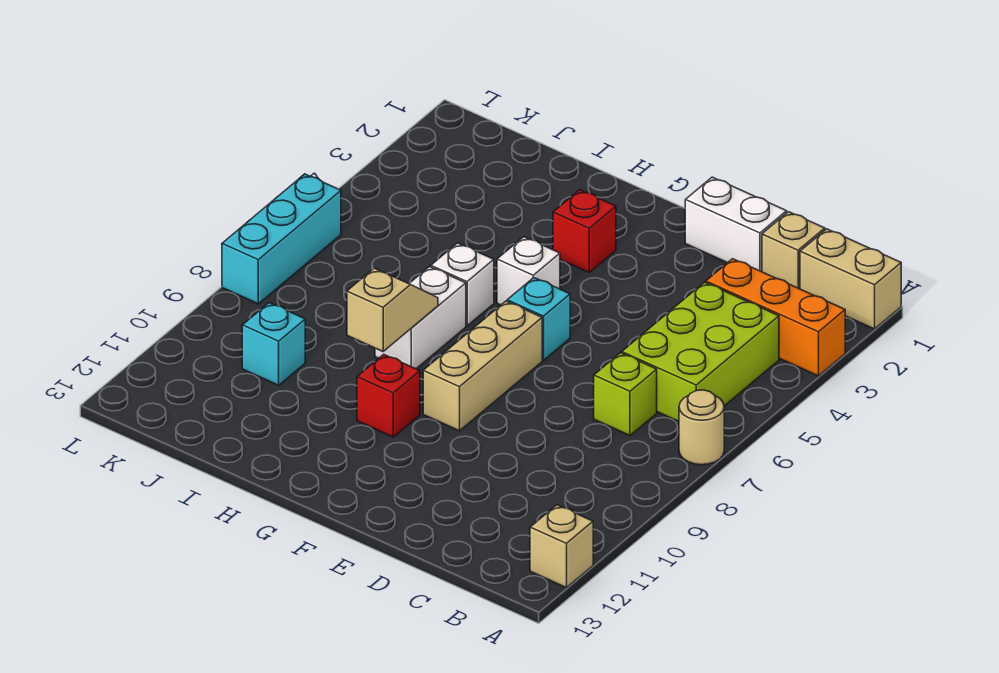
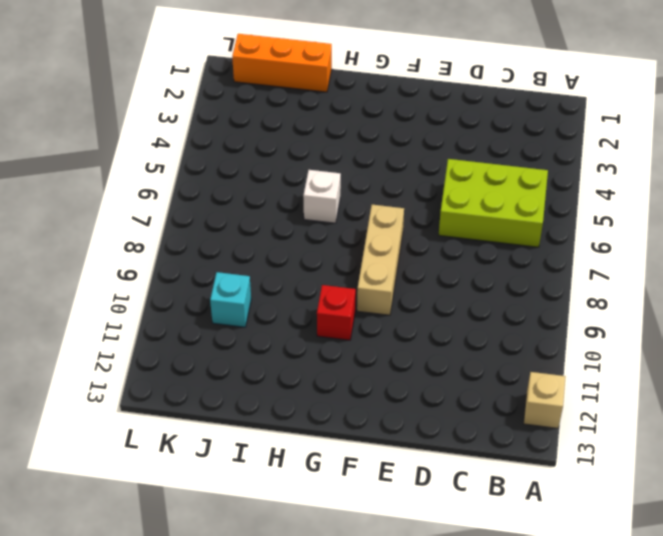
lime brick B5:D6 level 1 -> lime brick B4:C6 level 1
orange brick I1:K1 level 1 -> orange brick A3:C3 level 1
none -> tan brick A1:B1 level 1
none -> tan round brick A7 level 1
none -> tan brick C1 level 1

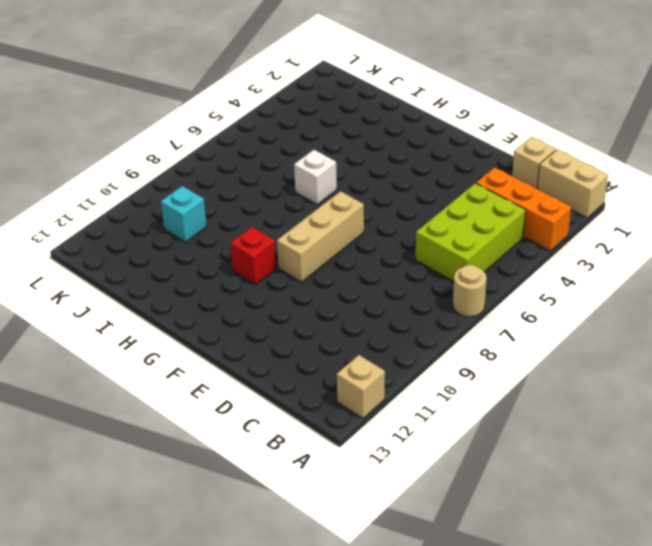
none -> lime brick C7 level 1
none -> white brick D1:E1 level 1
none -> cyan brick F6 level 1

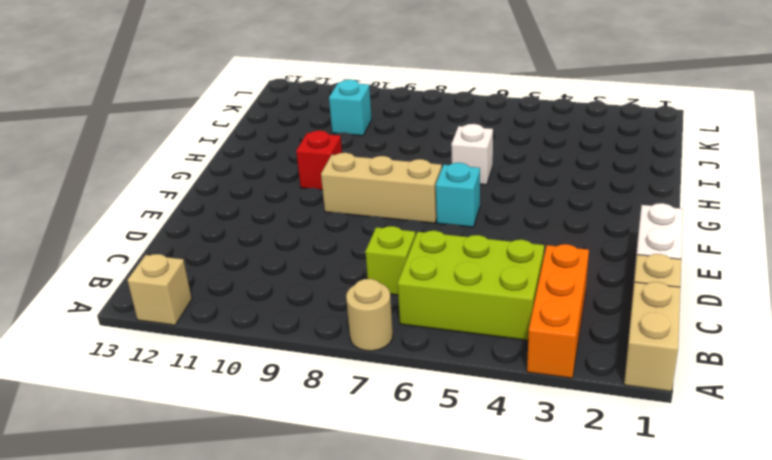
none -> red brick G3 level 1
none -> white brick G5 level 1
none -> white brick H7:H8 level 1

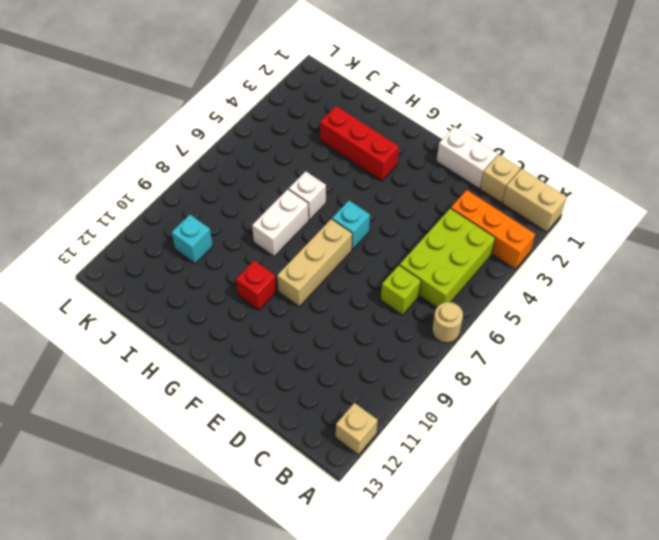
red brick G3:I3 level 1 -> red brick G3 level 1
none -> white brick G5 level 1
none -> cyan brick L6:L8 level 1
none -> tan slope H8:H9 level 2 top 9

